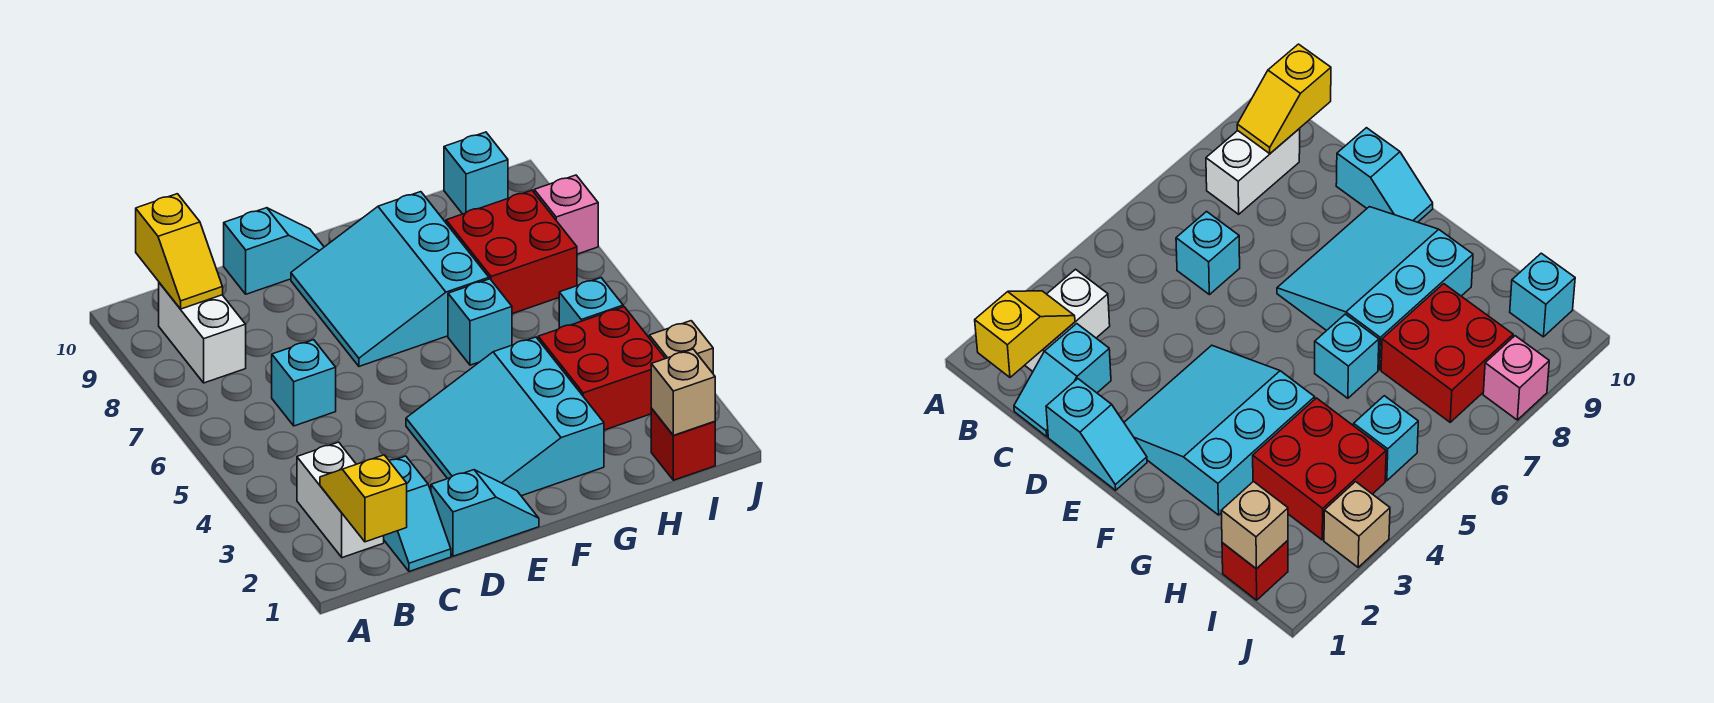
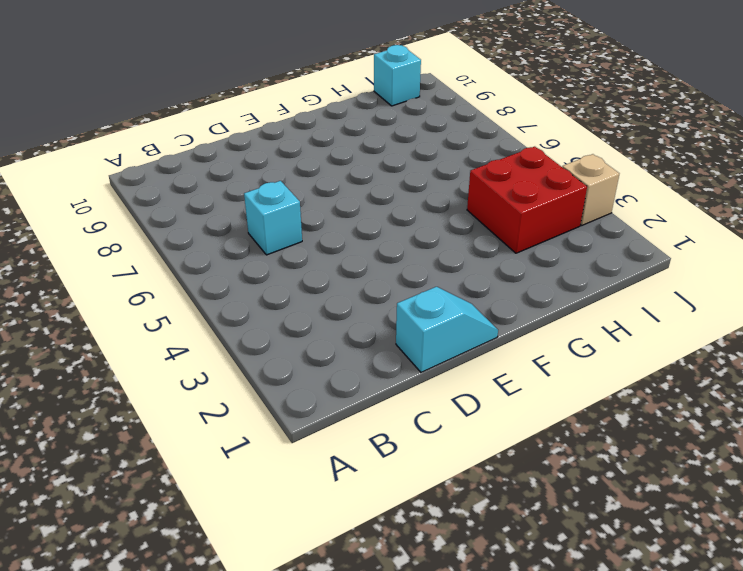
none -> white brick B2:B3 level 1
none -> white brick B8:B9 level 1
none -> cyan slope C1:C2 level 1 top 2

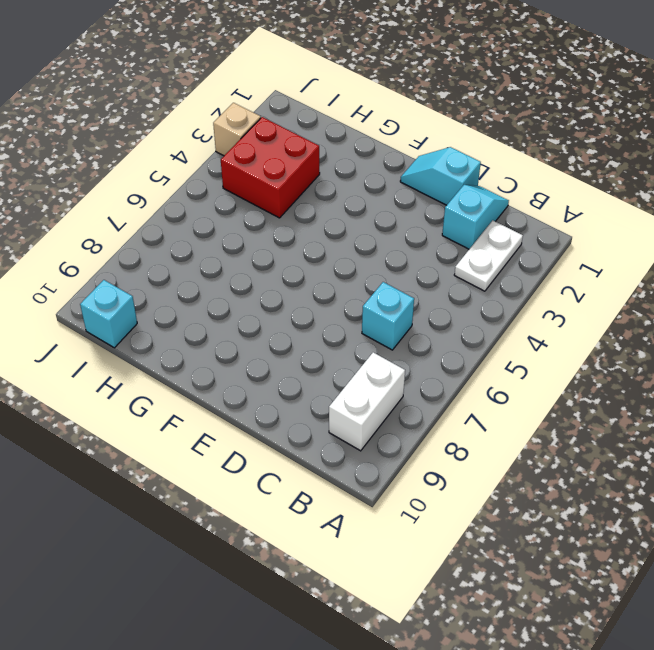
white plate B2:B3 level 1 -> white brick B2:B3 level 1
none -> cyan slope D10:E10 level 1 top D
none -> cyan slope E2:G4 level 1 top G
none -> cyan slope E7:G9 level 1 top G

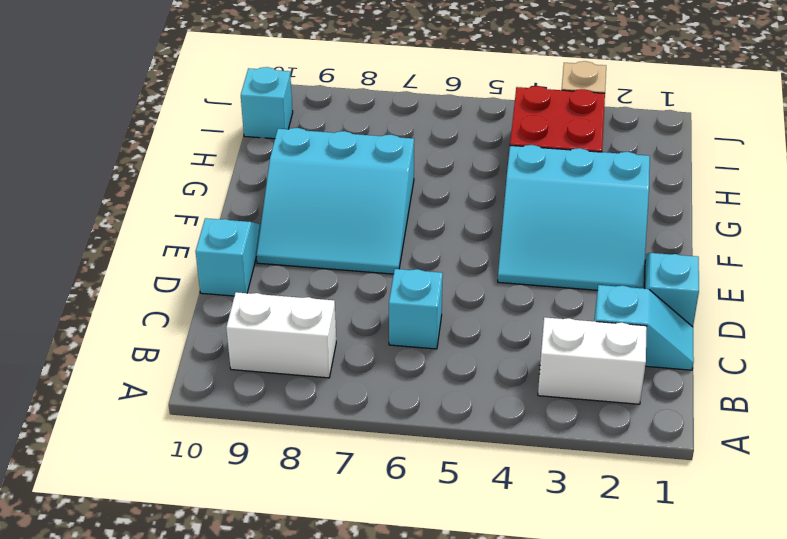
none -> cyan brick G6 level 1
none -> red brick H7:I8 level 1
none -> red brick I1 level 1

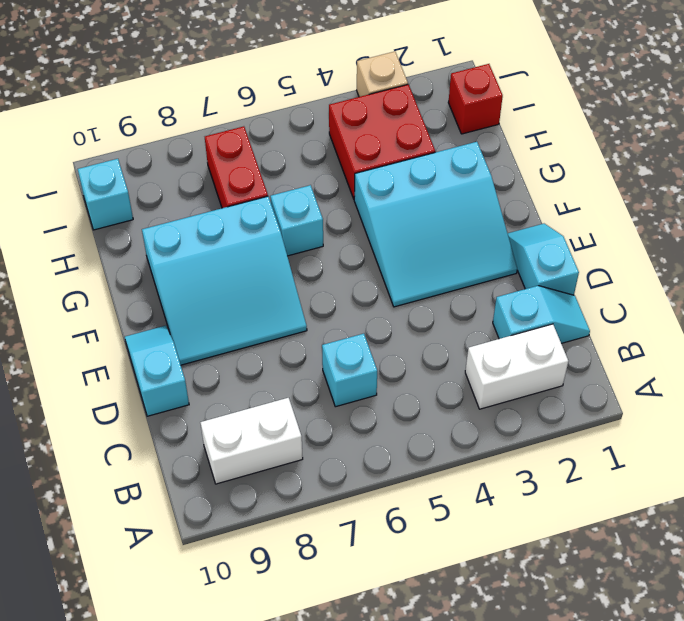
red brick H7:I7 level 1 -> red brick H7:I8 level 1
none -> cyan brick I5 level 1
none -> pink brick J8 level 1
none -> yellow slope B1:B2 level 2 top 1

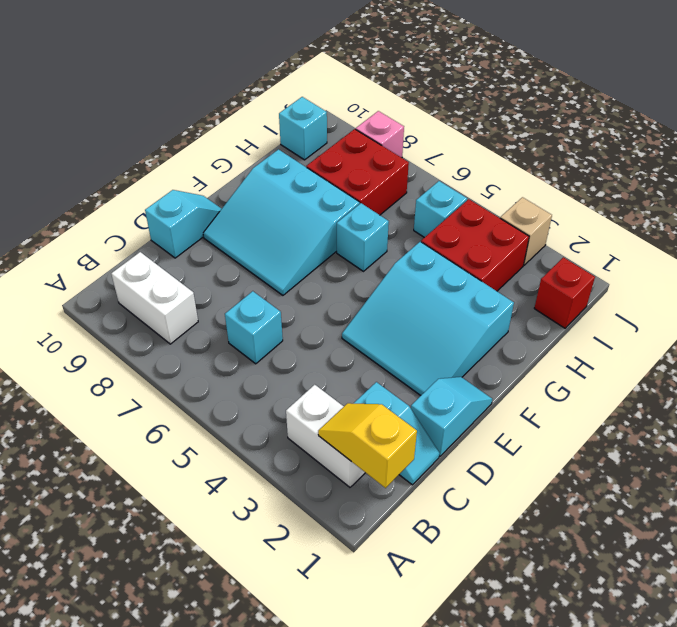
none -> yellow slope B9:B10 level 2 top 10
none -> tan brick I1 level 2

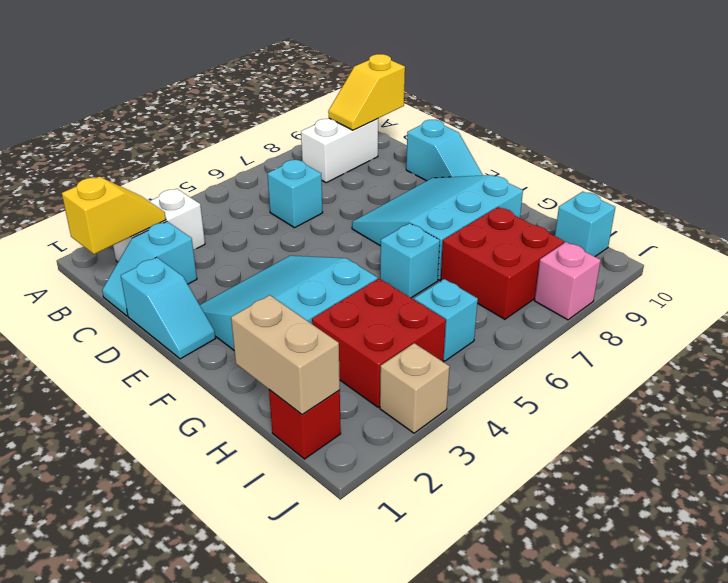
tan brick H1:I1 level 2 -> tan brick I1 level 2

